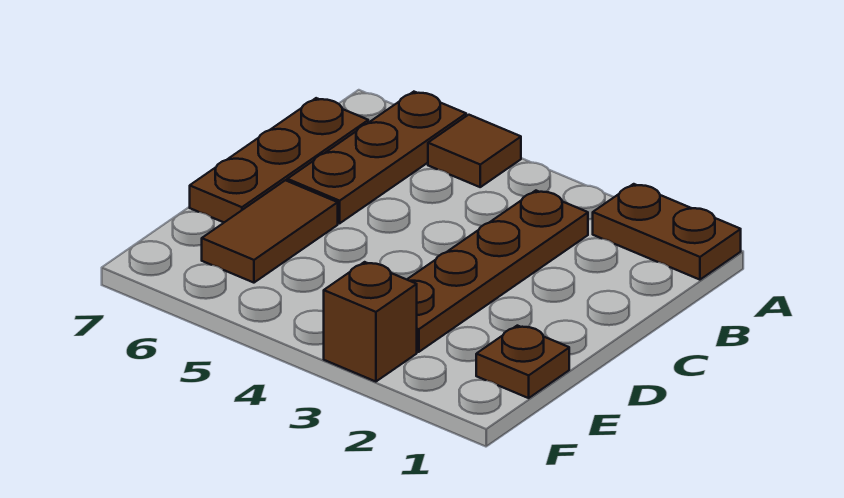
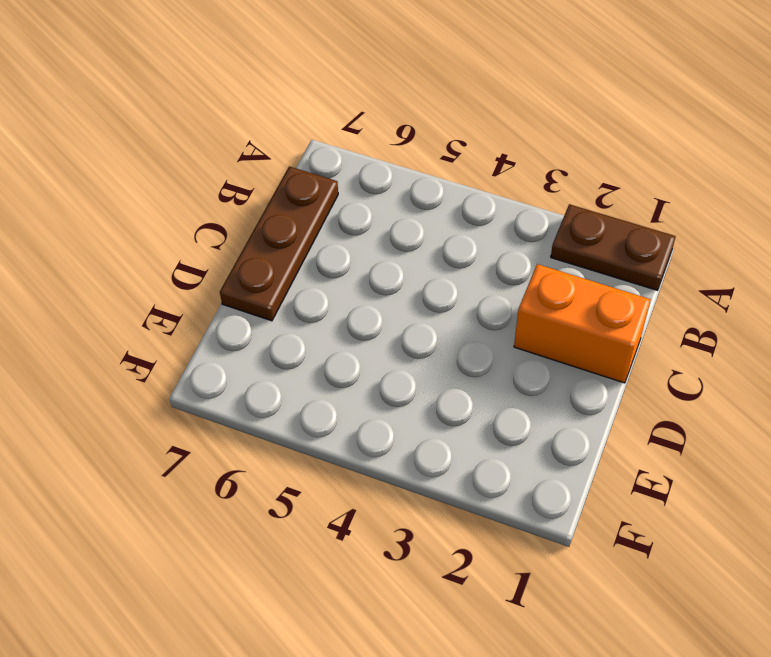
orange brick C1:C2 level 1 -> none
none -> brown tile A5 level 1
none -> brown plate A6:C6 level 1

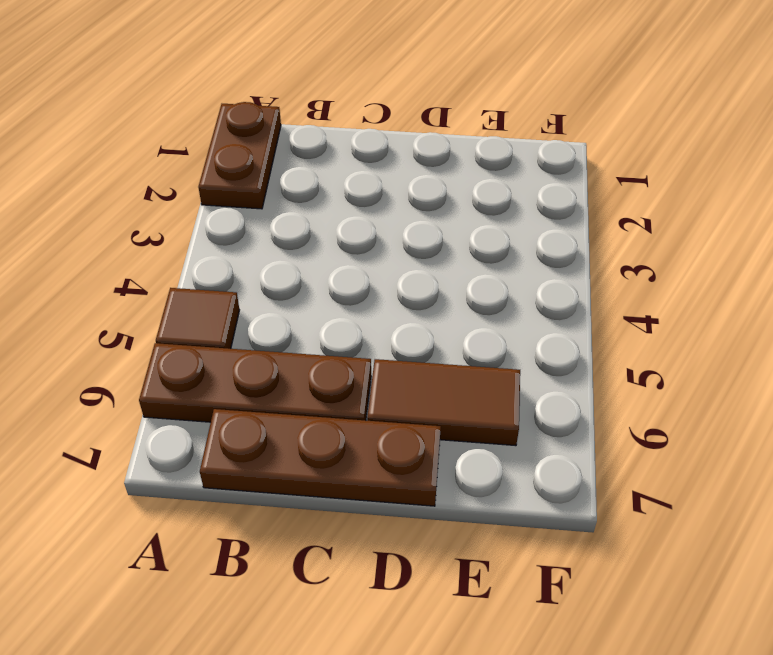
none -> brown plate B3:E3 level 1
none -> brown plate E1 level 1

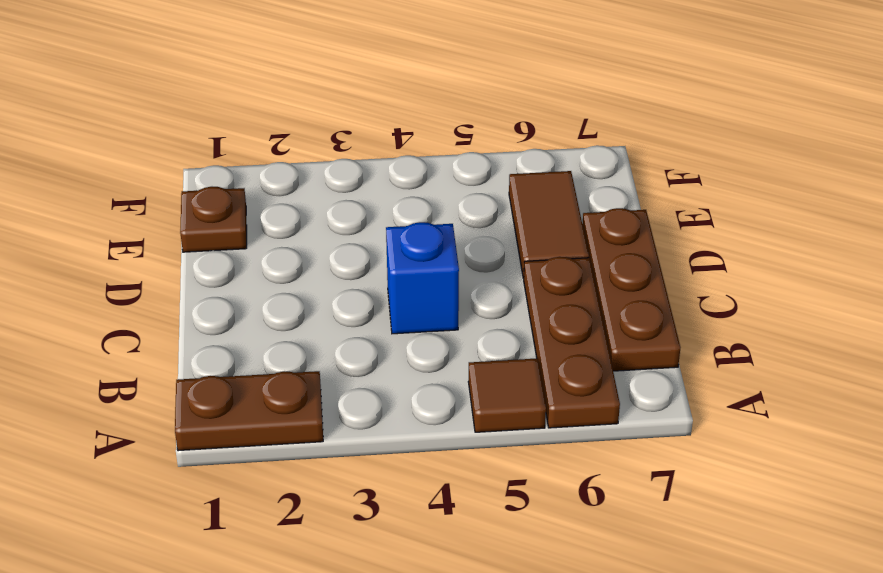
blue brick C4 level 1 -> none
none -> brown plate B3:E3 level 1
none -> brown brick F3 level 1

